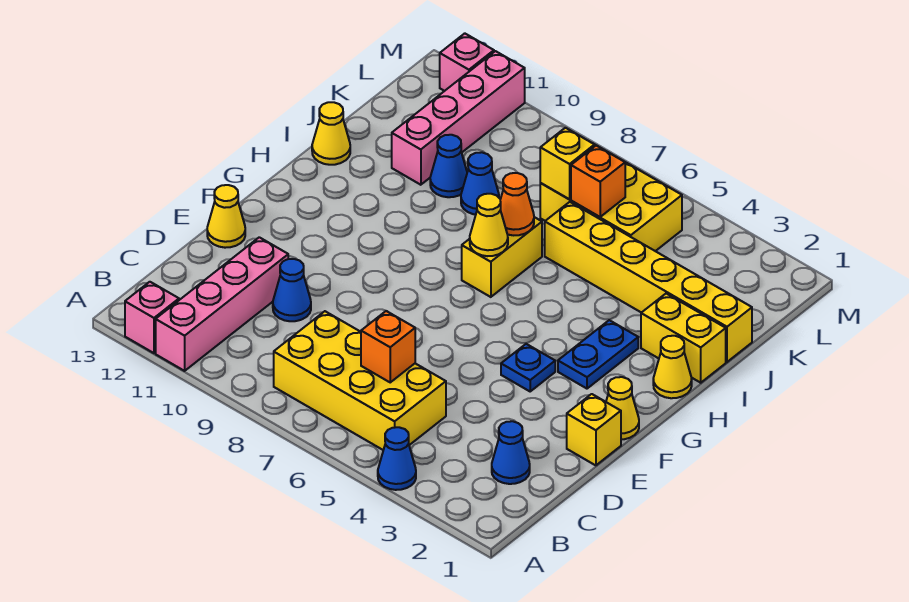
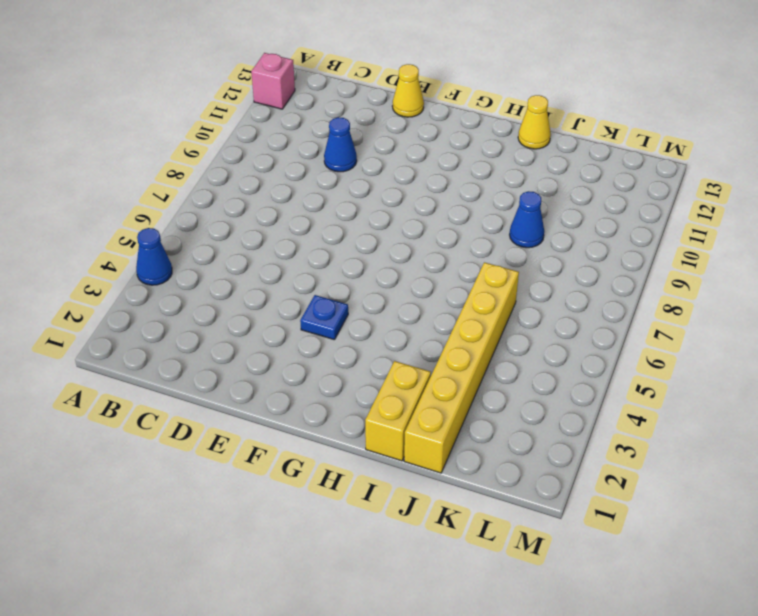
none -> pink brick A11:D11 level 1
none -> yellow brick B5:C8 level 1
none -> blue cone C2 level 1

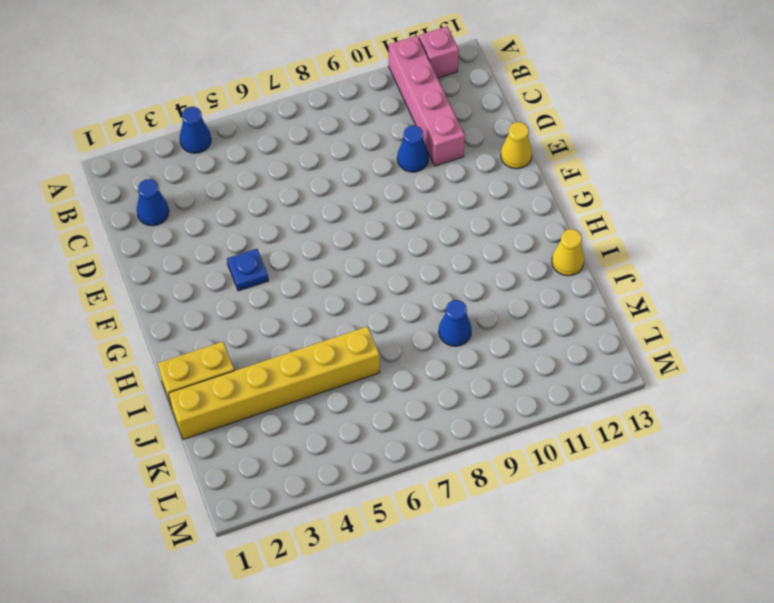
none -> yellow brick B5:C8 level 1
none -> yellow brick E1 level 1
none -> yellow cone F1 level 1

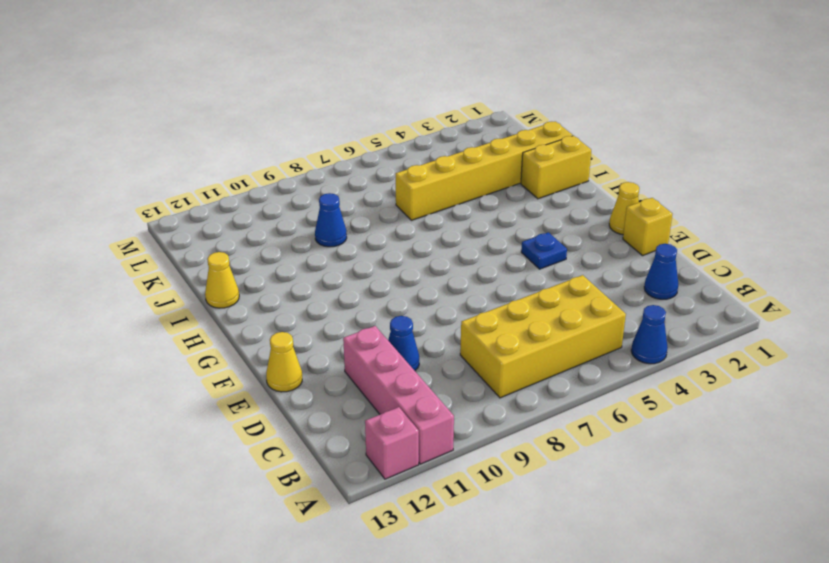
none -> blue plate G3:H3 level 1
none -> yellow cone H1 level 1
none -> yellow brick H7:I7 level 1

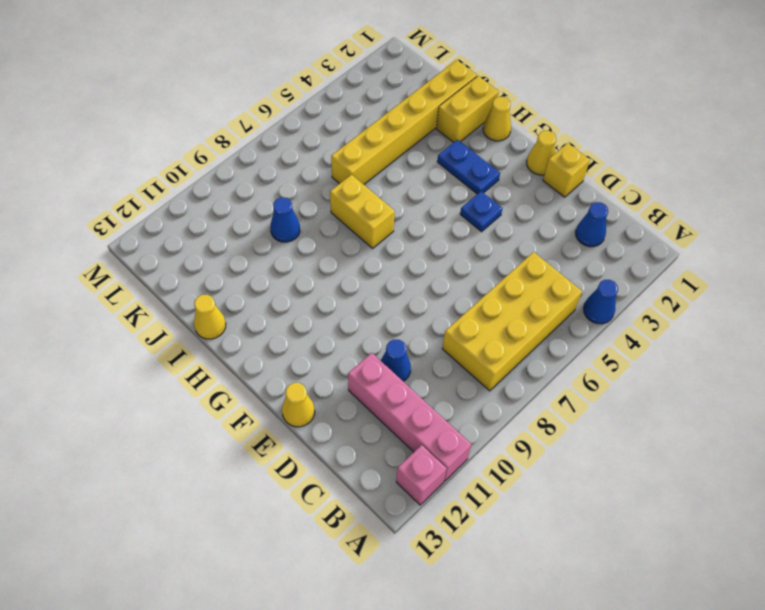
none -> blue cone J10 level 1
none -> pink brick J11:M11 level 1
none -> yellow brick K5:L7 level 1

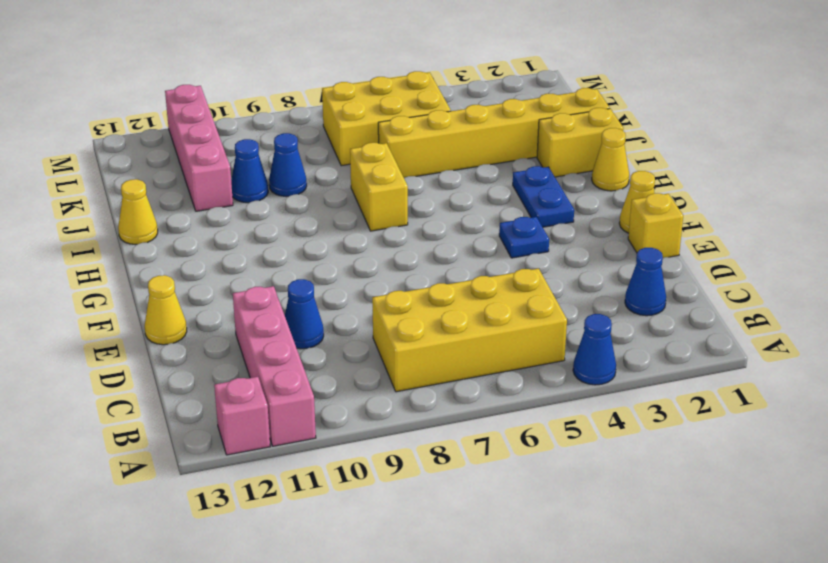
none -> pink brick M12 level 1
none -> orange brick C6 level 2
none -> yellow cone H7 level 2

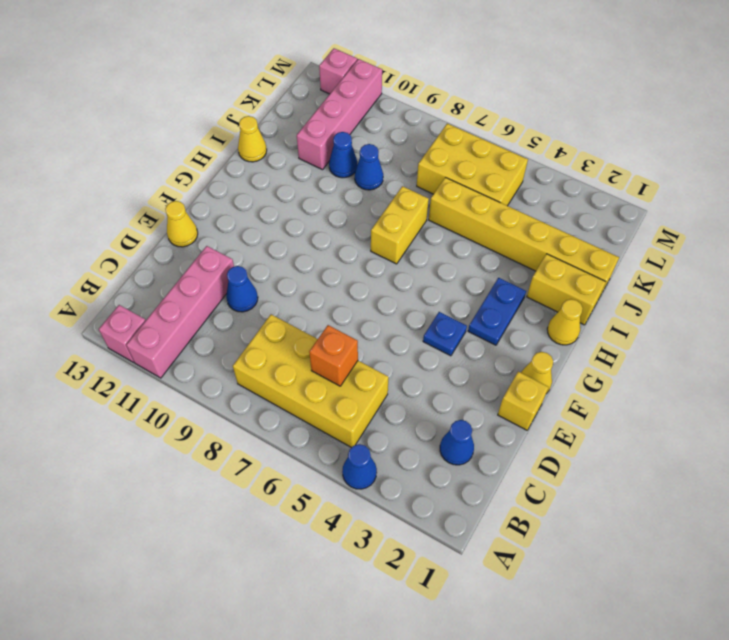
none -> yellow cone H7 level 2
none -> orange cone I7 level 2
none -> orange brick K6 level 2

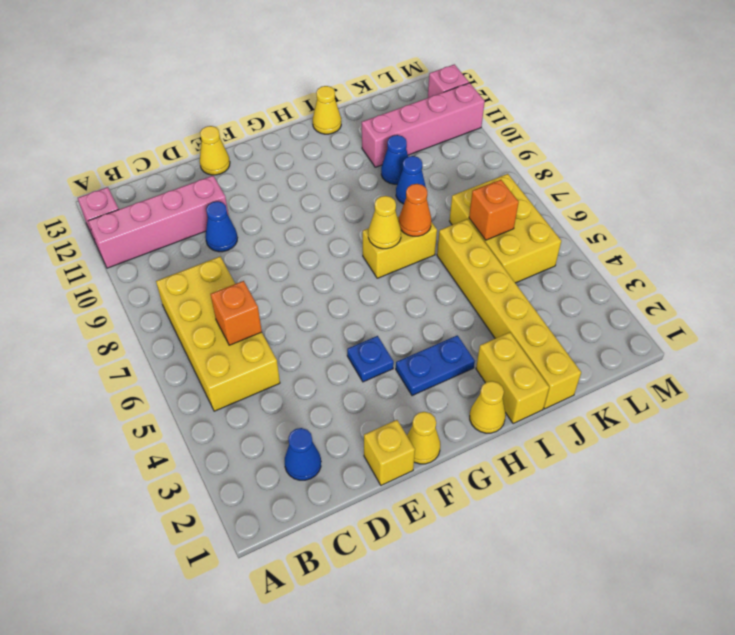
none -> blue cone A4 level 1
none -> yellow brick K7 level 2

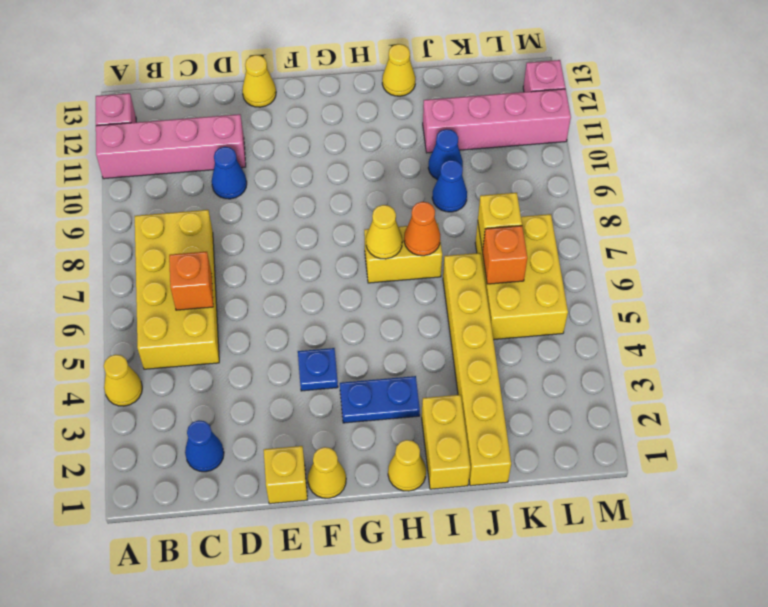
yellow cone A4 level 1 -> blue cone A4 level 1

